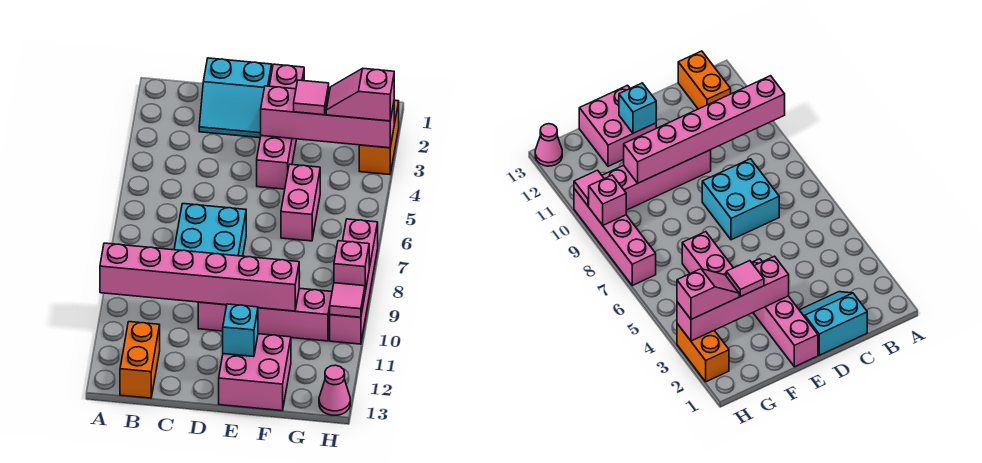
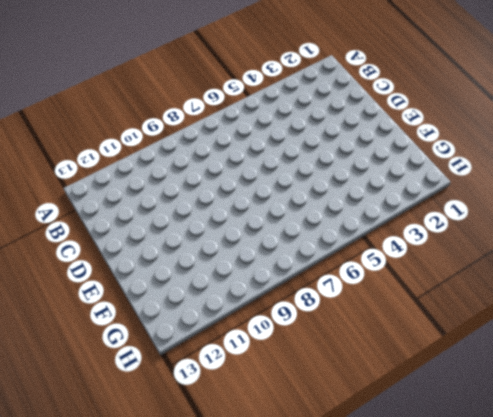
none -> orange brick B12:B13 level 1
none -> cyan slope C1:D2 level 1 top 1
none -> cyan brick C7:D8 level 1

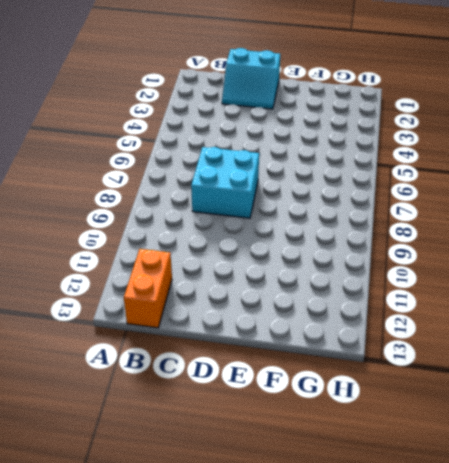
none -> pink brick D10:G10 level 1
none -> pink brick E1:E4 level 1
none -> pink brick E12:F13 level 1

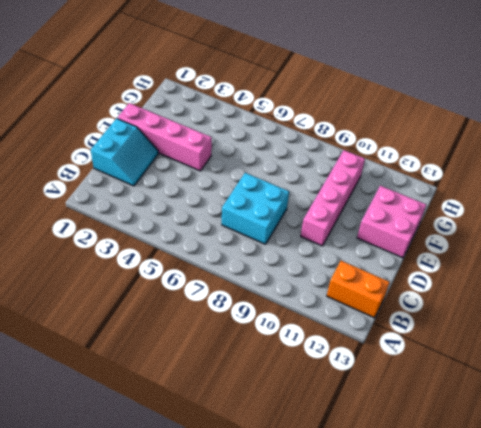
none -> pink brick F5:F6 level 1
none -> orange brick H2:H3 level 1
none -> pink brick H7:H10 level 1

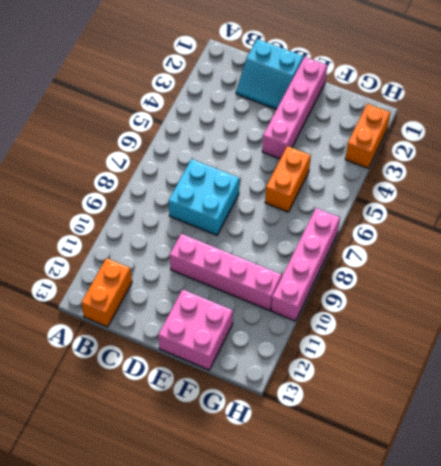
orange brick F5:F6 level 1 -> pink brick F5:F6 level 1
none -> pink cone H13 level 1
none -> pink brick A10:F10 level 2
none -> pink brick E3:H3 level 2

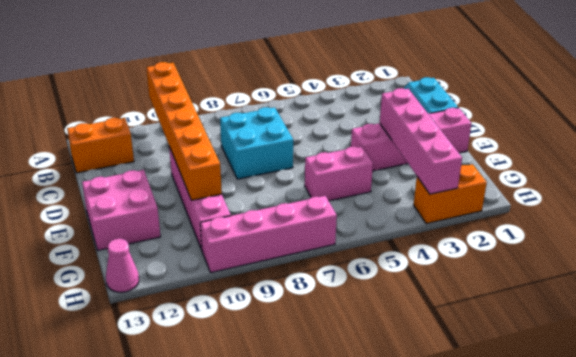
orange brick A10:F10 level 2 -> pink brick A10:F10 level 2
none -> cyan brick E12 level 2
none -> pink brick H9 level 2
none -> pink tile H10 level 2

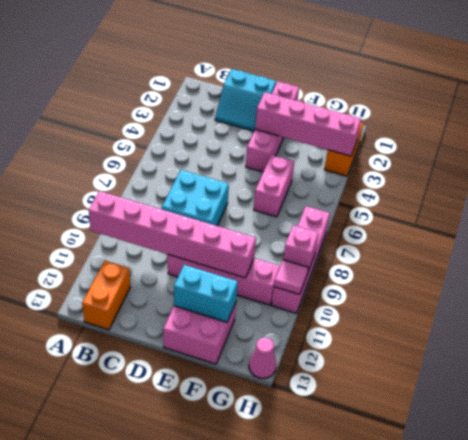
cyan brick E12:F12 level 2 -> cyan brick E12 level 2
none -> pink tile F3 level 3
none -> pink slope G3:H3 level 3 top H

